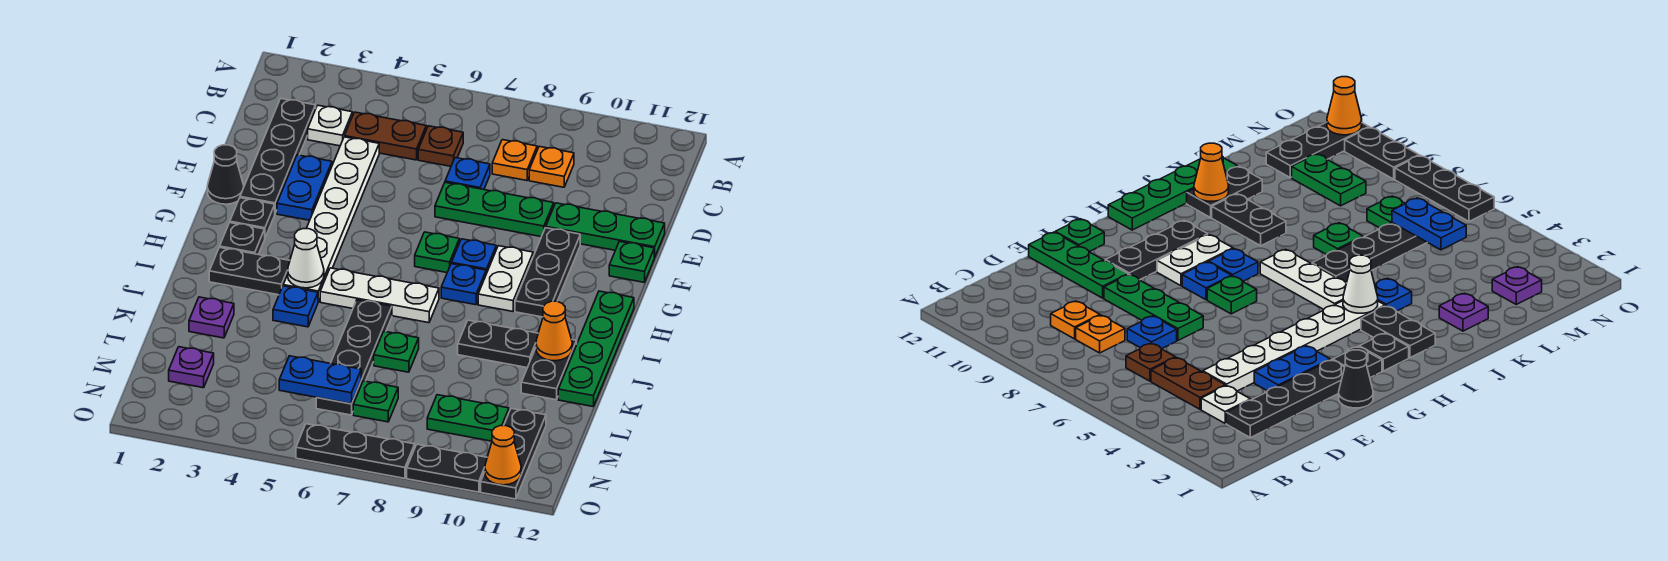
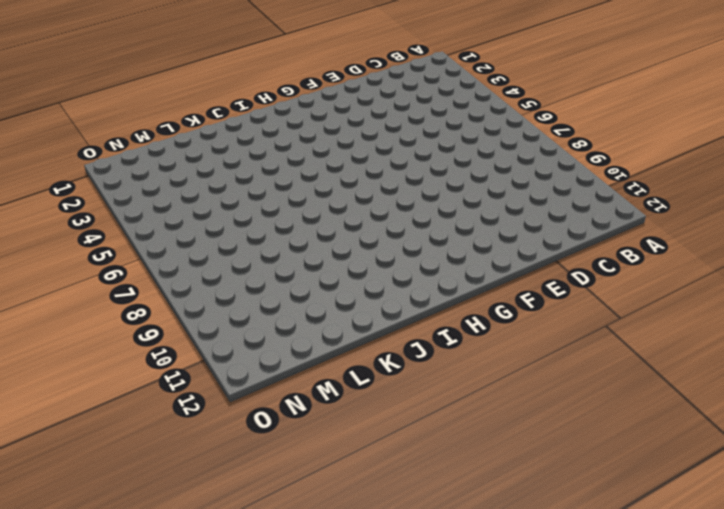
none -> black plate C2:F2 level 1
none -> white plate C3 level 1
none -> brown plate C4:C5 level 1
none -> brown plate C6 level 1

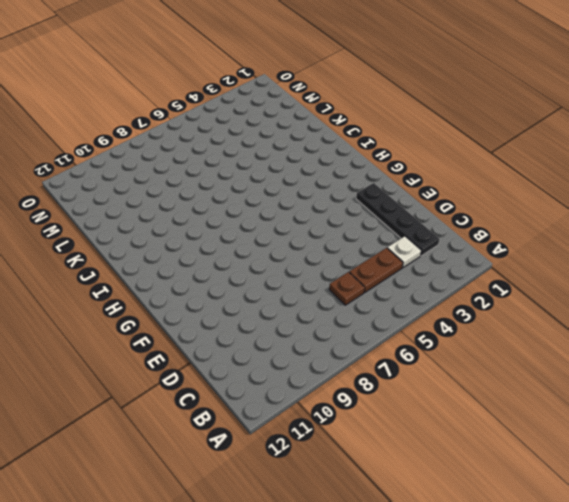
none -> orange plate C8 level 1
none -> orange plate C9 level 1
none -> white plate D4:I4 level 1
none -> blue plate D7 level 1

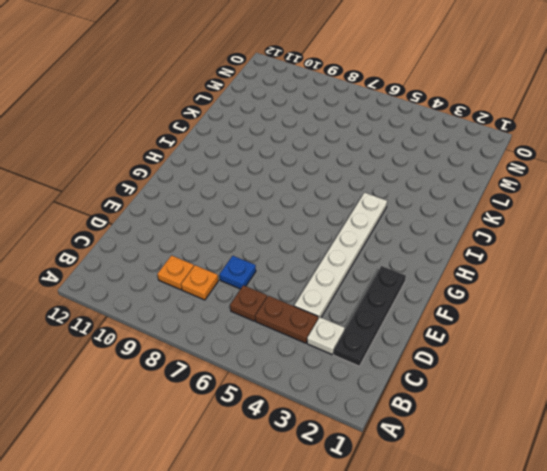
none -> blue plate E3:F3 level 1
none -> green plate E7:E9 level 1
none -> green plate E10:E12 level 1
none -> black cone F1 level 1

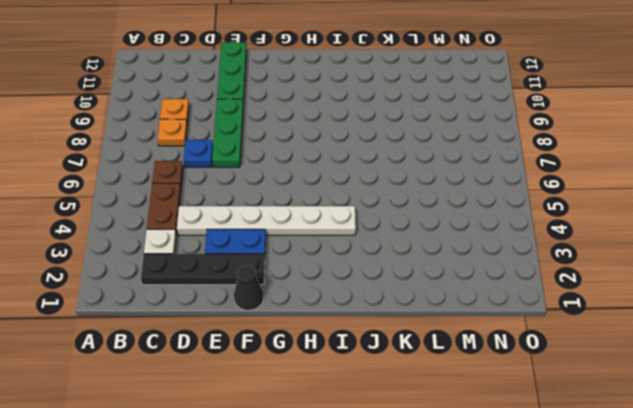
none -> black plate F10:H10 level 1
none -> green plate F12 level 1
none -> black plate G2 level 1
none -> green plate G7 level 1

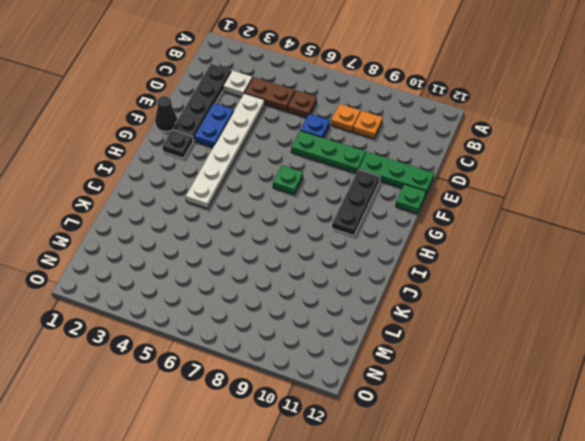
none -> blue plate G8 level 1
none -> white plate G9:H9 level 1
none -> black plate H2 level 1
none -> blue plate H8 level 1

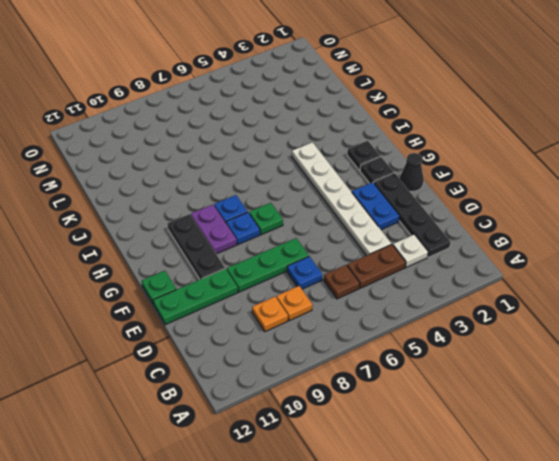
purple plate G9:H9 level 1 -> white plate G9:H9 level 1
none -> green plate H12:K12 level 1
none -> black plate I2:I3 level 1
none -> white plate I5:I7 level 1
none -> blue plate J4 level 1

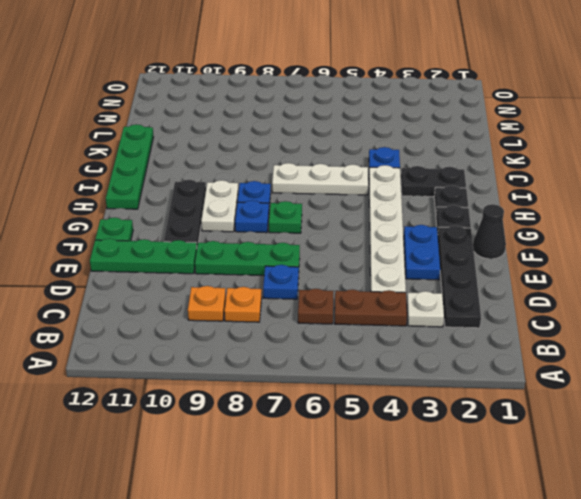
none -> black plate J6:M6 level 1
none -> black plate J9:J10 level 1
none -> black plate J11:K11 level 1
none -> purple plate K2 level 1

